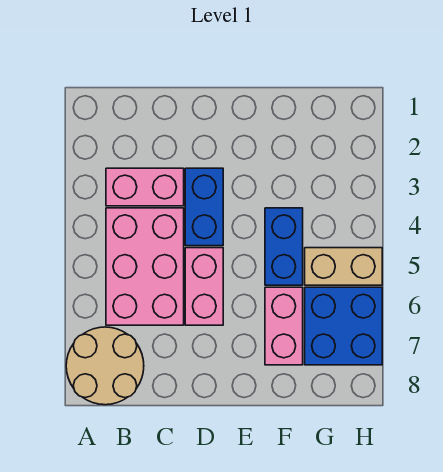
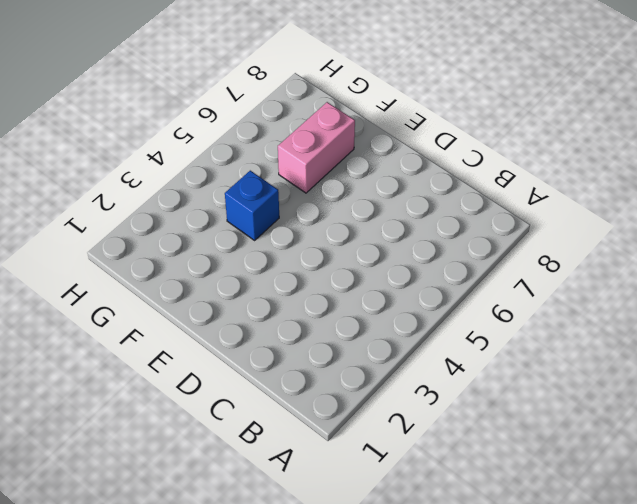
blue brick F4 level 1 -> blue brick F4:F5 level 1
none -> tan round brick A7:B8 level 1
none -> pink brick B3:C3 level 1

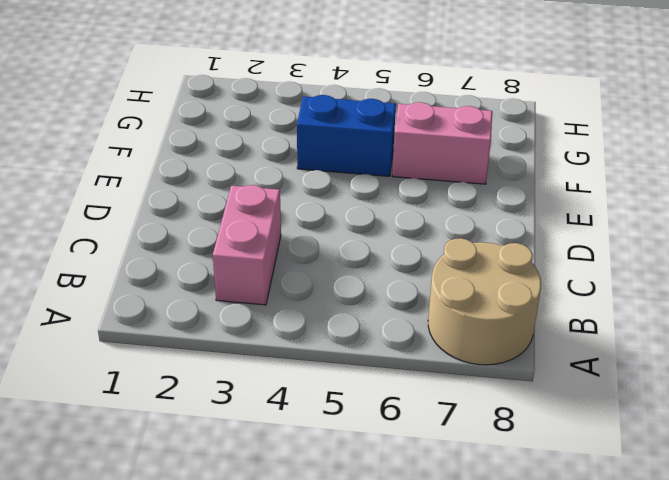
none -> pink brick B4:C6 level 1
none -> blue brick D3:D4 level 1

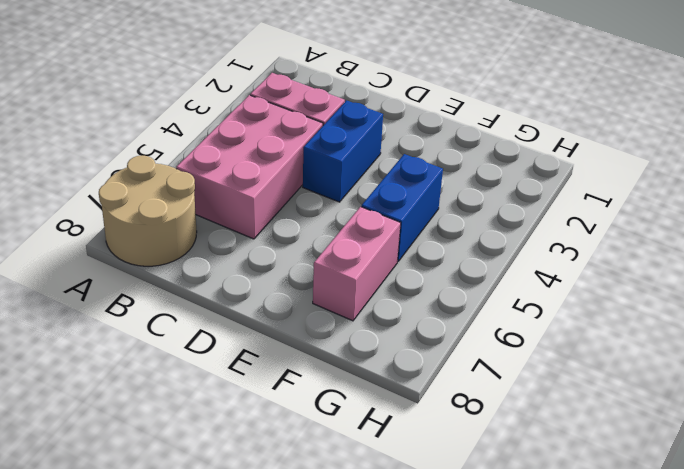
none -> pink brick D5:D6 level 1
none -> tan brick G5:H5 level 1

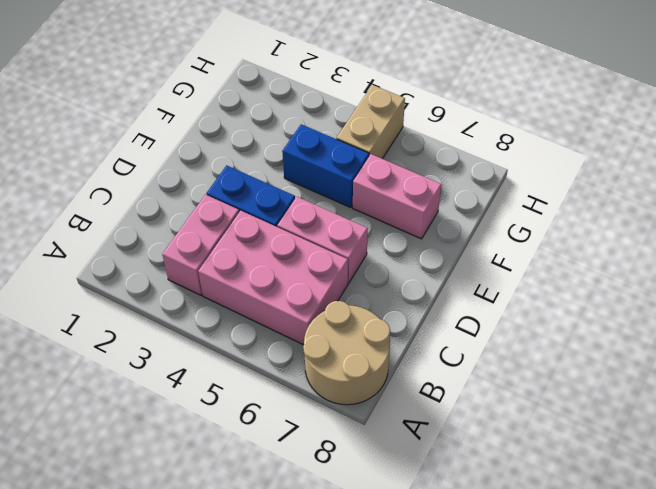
none -> blue brick G6:H7 level 1

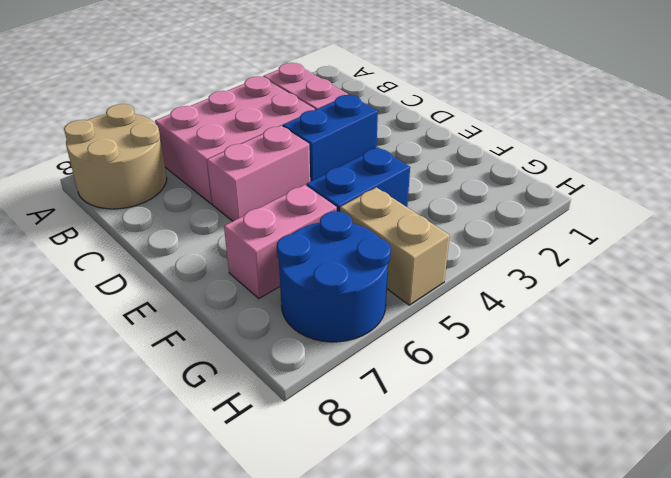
blue round brick G6:H7 level 1 -> blue brick G6:H7 level 1

